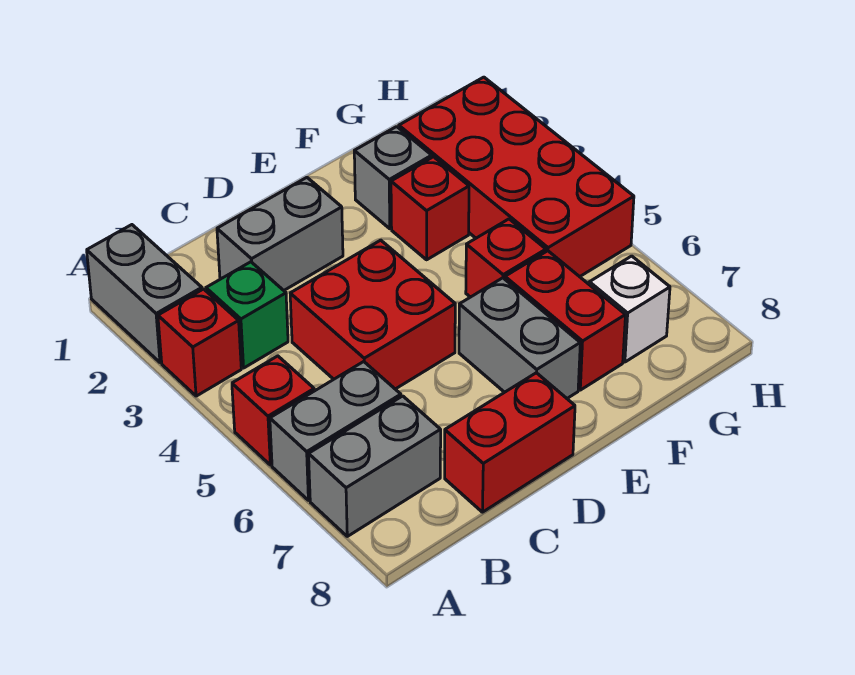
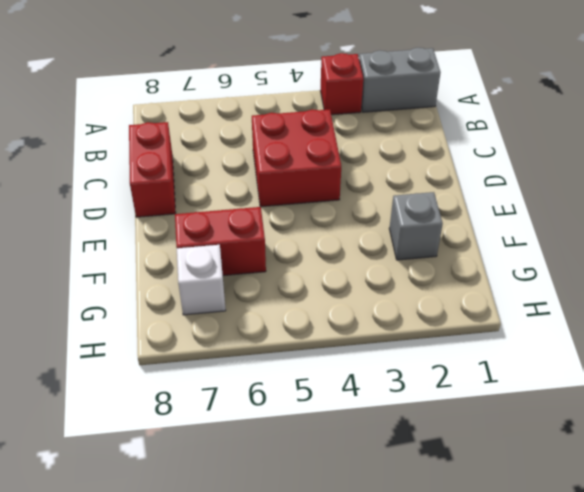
none -> red brick A5 level 1
none -> grey brick A6:B6 level 1
none -> grey brick A7:B7 level 1

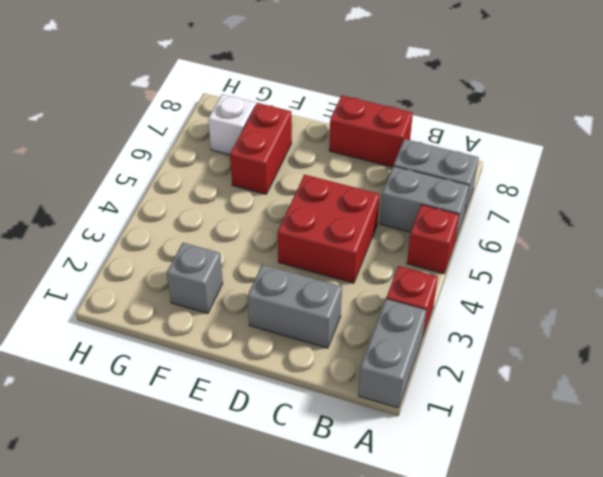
none -> green brick B3 level 1
none -> grey brick E6:E7 level 1
none -> red brick F3 level 1

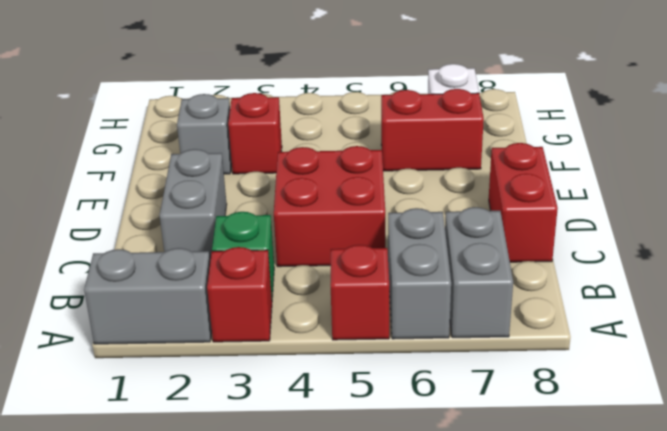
none -> grey brick E6:E7 level 1
none -> red brick F5 level 1
none -> red brick G2:H5 level 1

